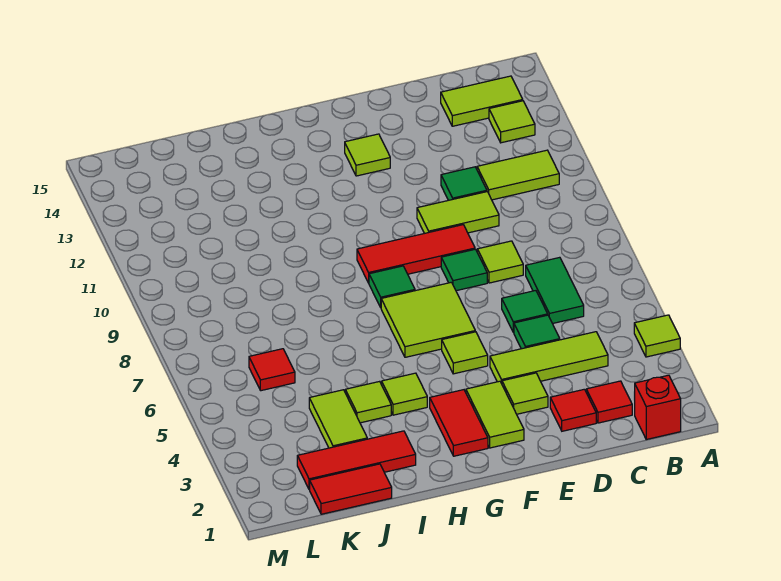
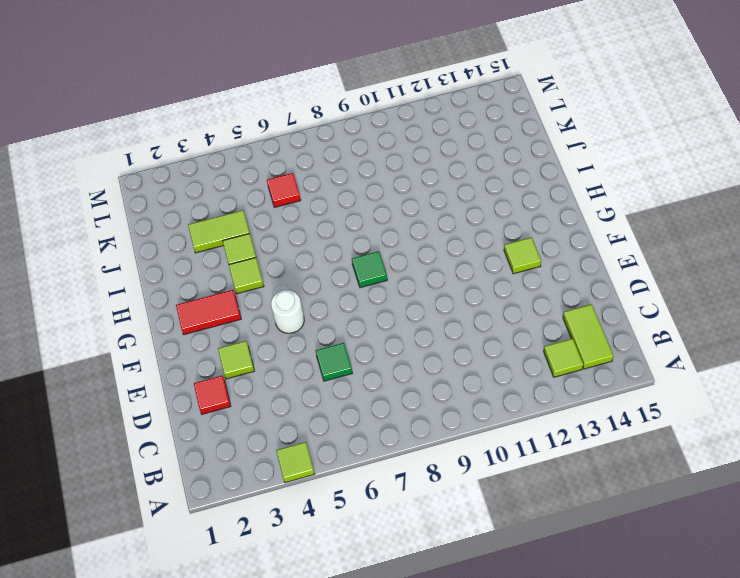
white round brick F5 level 1 -> lime tile F5 level 1
none -> red brick B1 level 1
none -> lime tile B11:C11 level 1
none -> red tile C2 level 1

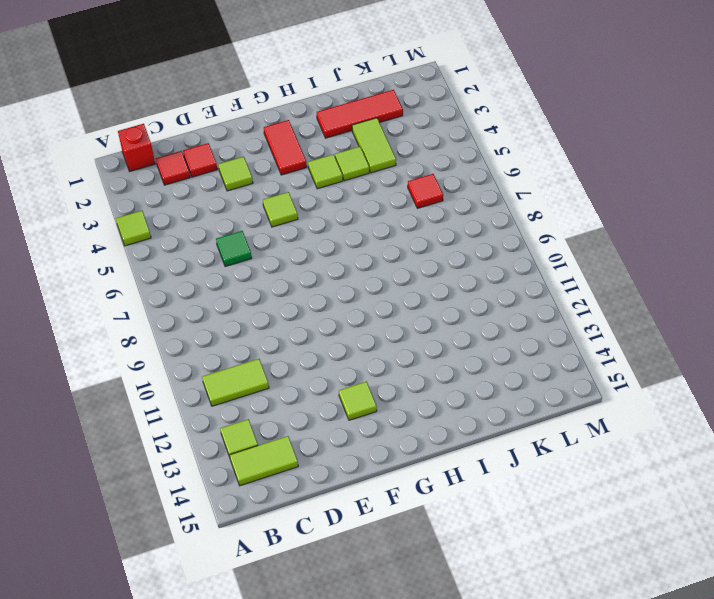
none -> lime tile C4:E4 level 1
none -> green tile C6:C7 level 1
none -> green tile D5 level 1

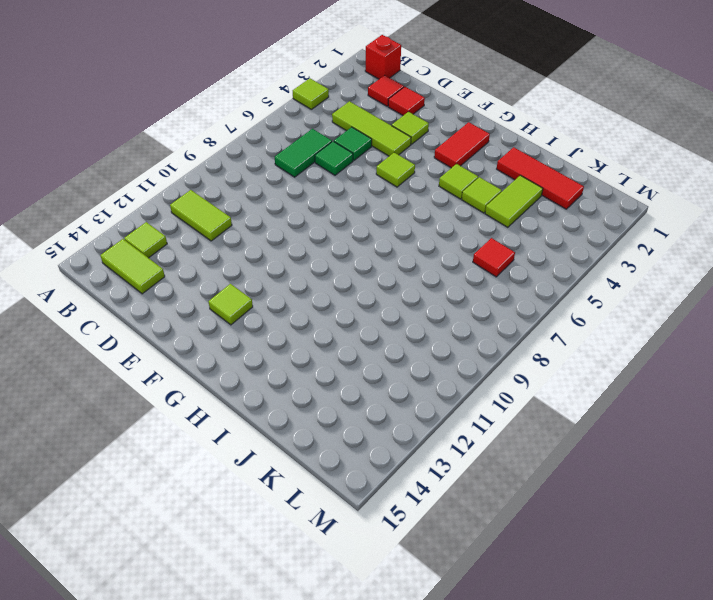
none -> lime tile D8 level 1
none -> lime tile D10:E10 level 1
none -> green tile D11 level 1

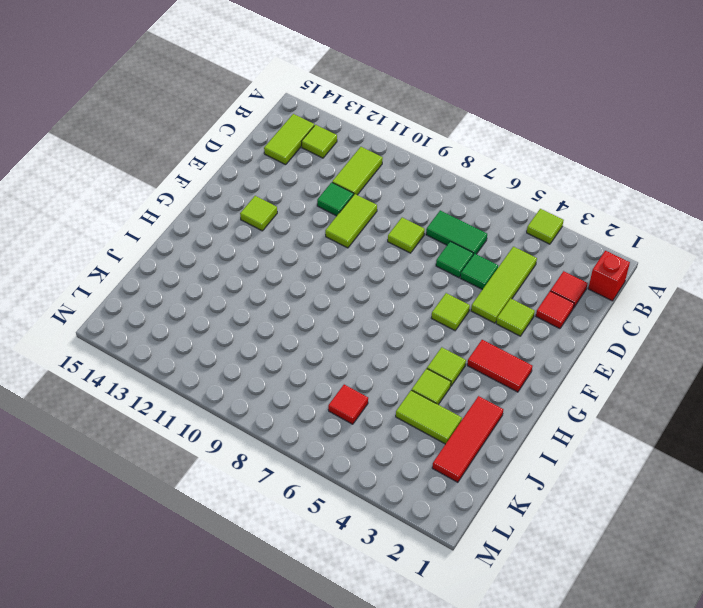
none -> green tile E8 level 1
none -> red tile E9:G9 level 1
none -> lime tile F2:F3 level 1

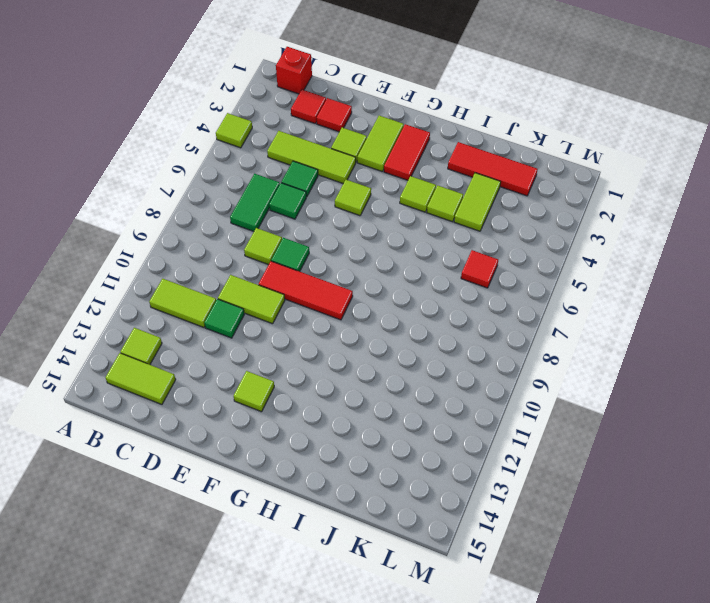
none -> lime tile F6:G7 level 1
none -> green tile G8 level 1
none -> red tile J1:K1 level 1

